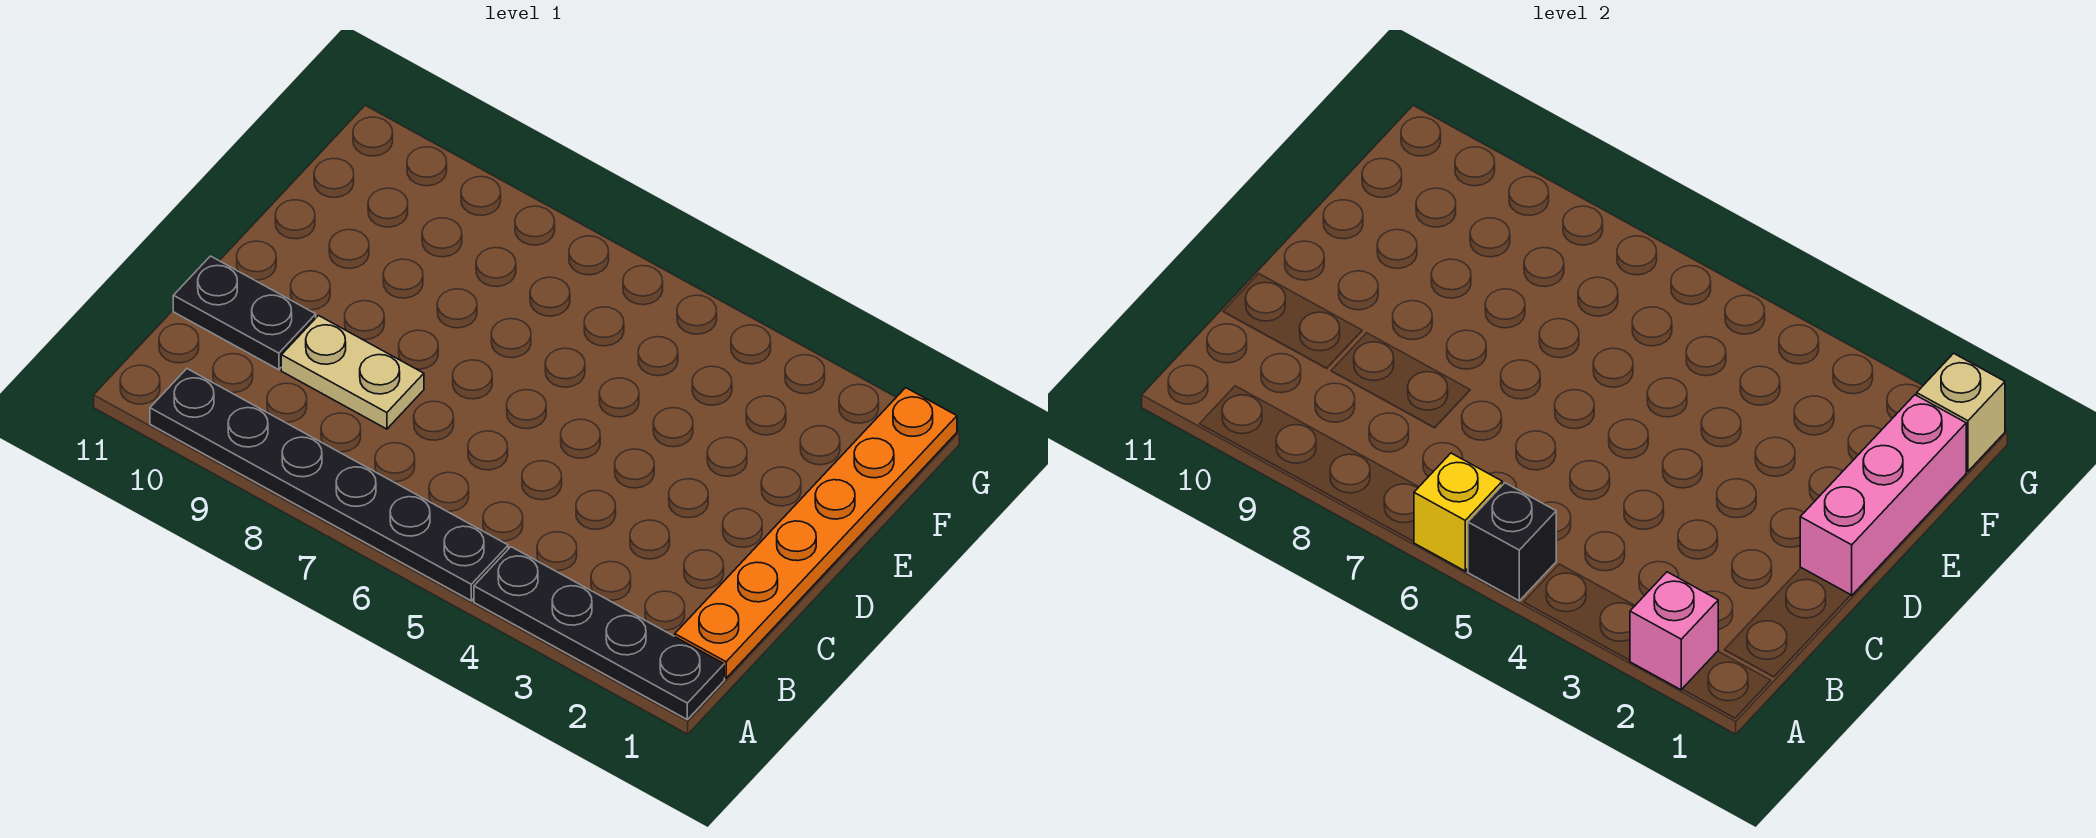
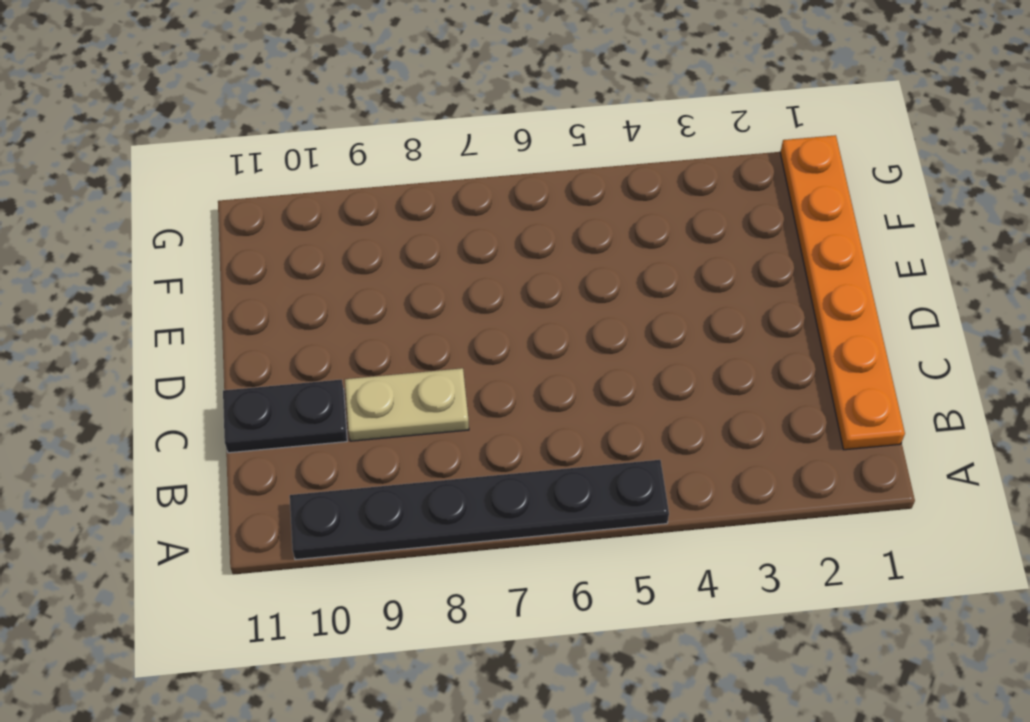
none -> black plate A1:A4 level 1
none -> pink brick A2 level 2

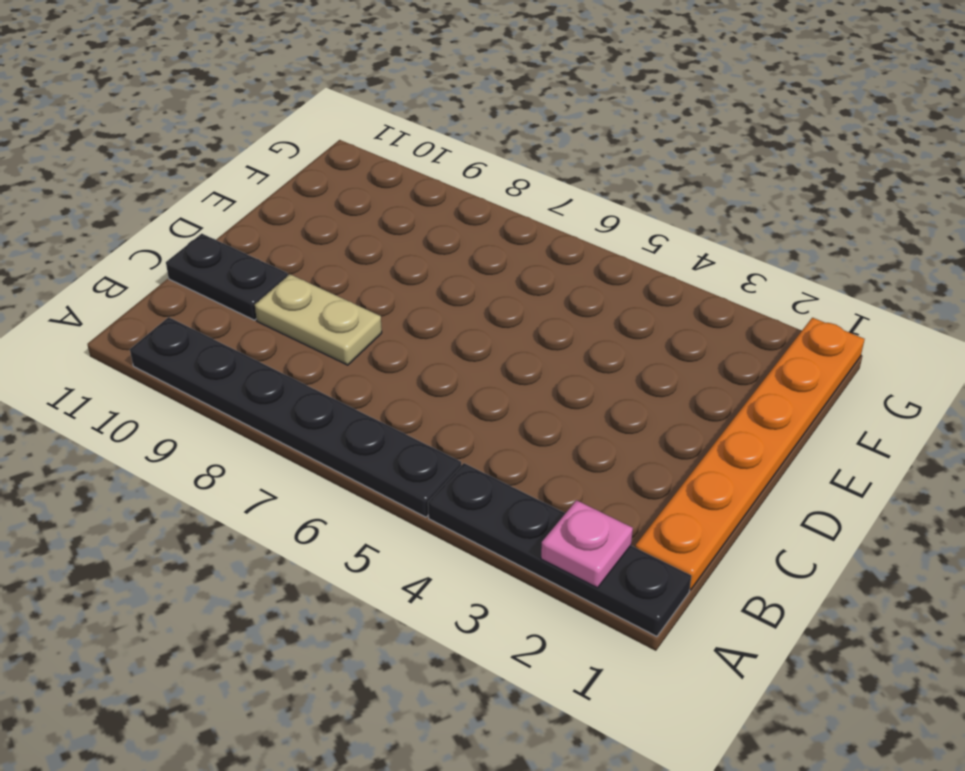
pink plate A2 level 2 -> pink brick A2 level 2
none -> black brick A5 level 2
none -> yellow brick A6 level 2

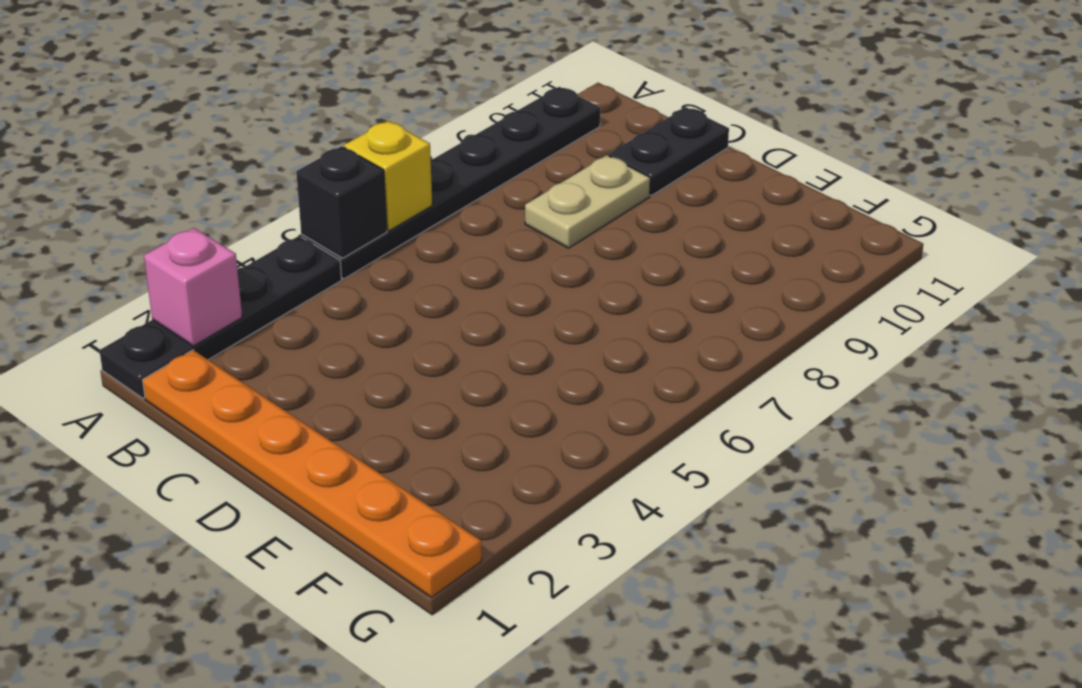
none -> pink brick D1:F1 level 2
none -> tan brick G1 level 2

